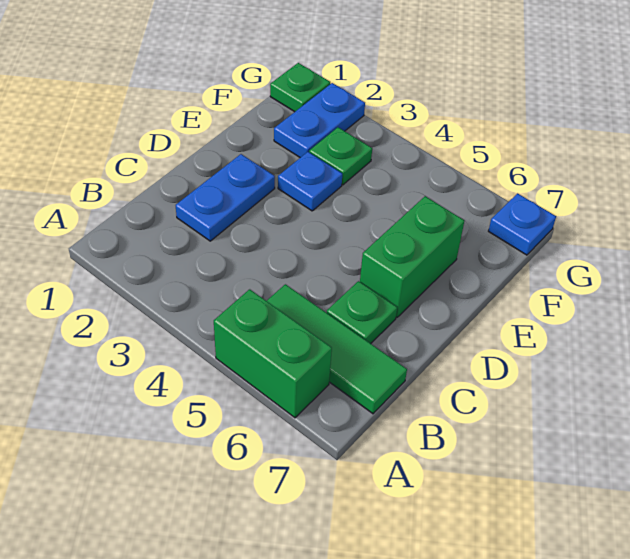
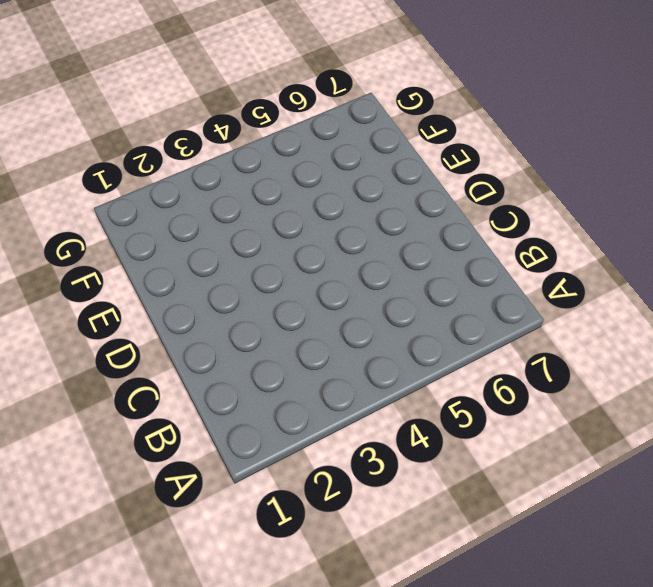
none -> green brick A5:A6 level 1
none -> green tile B5:B7 level 1

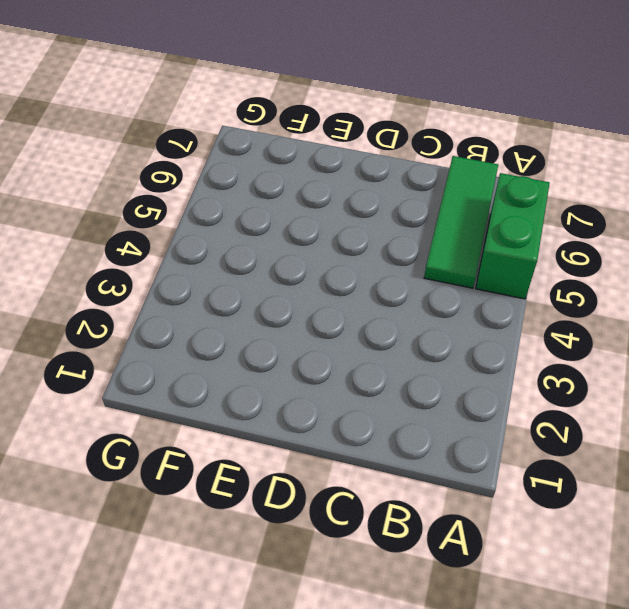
none -> blue plate C2:D2 level 1
none -> green plate C6 level 1

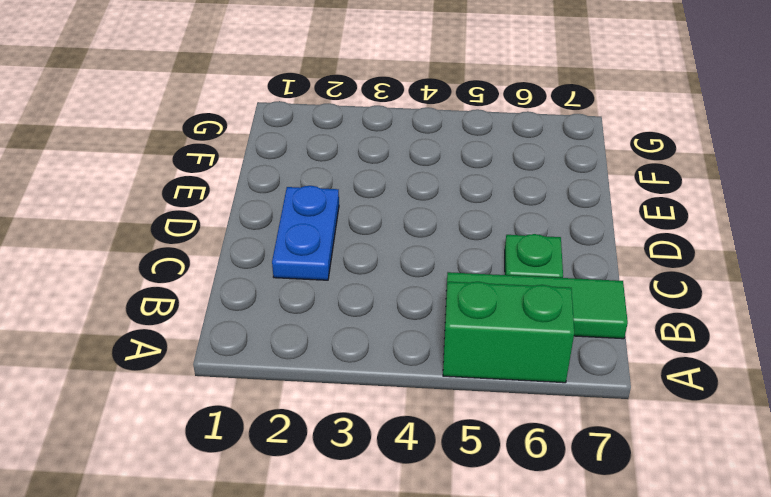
none -> green brick D6:E6 level 1
none -> blue plate E3 level 1

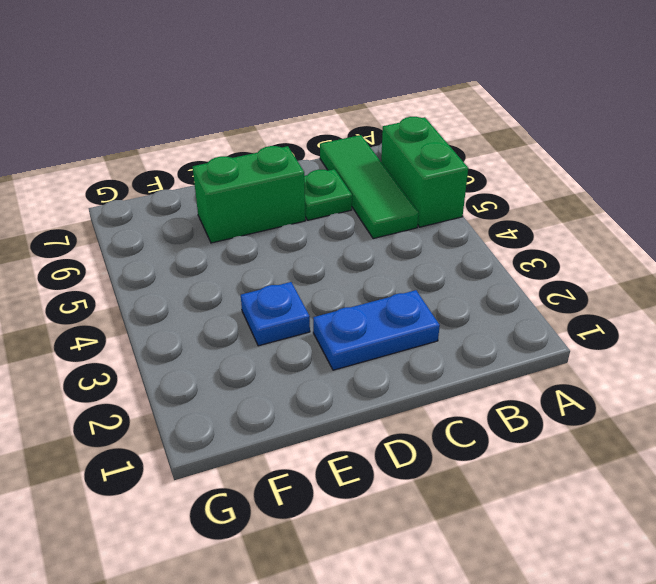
none -> blue plate F2:G2 level 1
none -> green plate F3 level 1

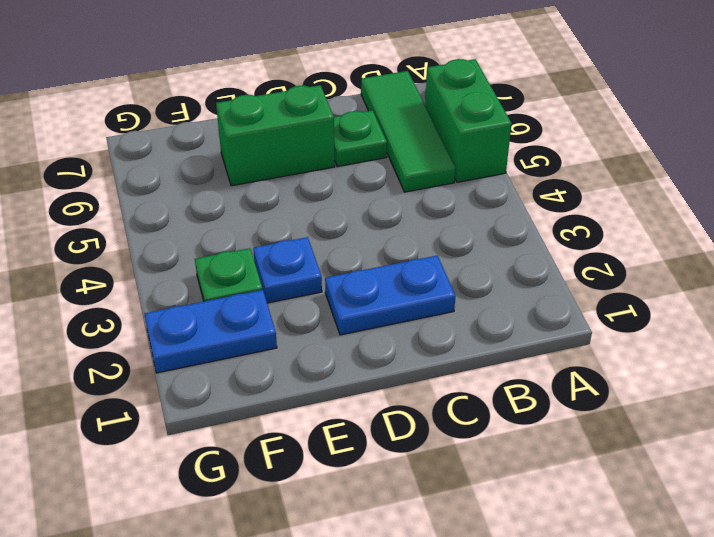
none -> green plate G1 level 1
none -> blue plate G7 level 1

